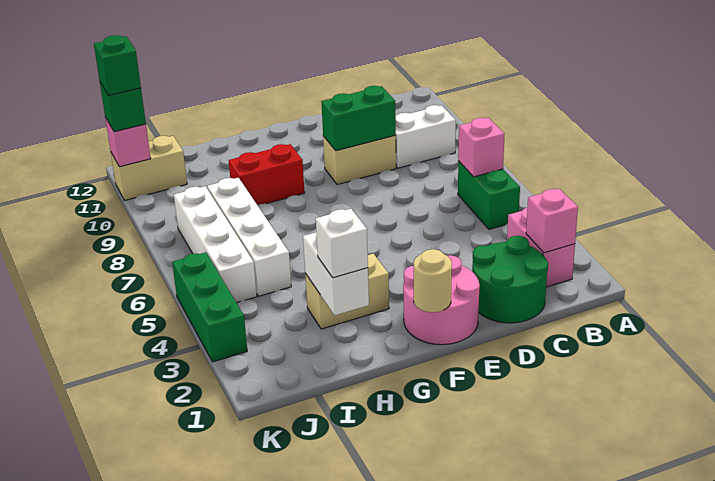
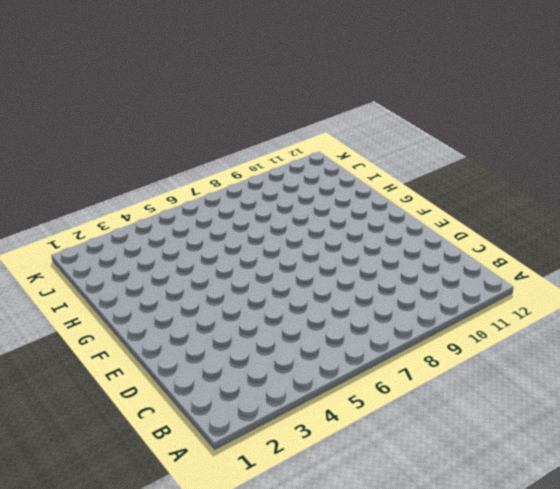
none -> pink brick B2:B3 level 1
none -> green brick B5:B6 level 1
none -> white brick B9:C9 level 1

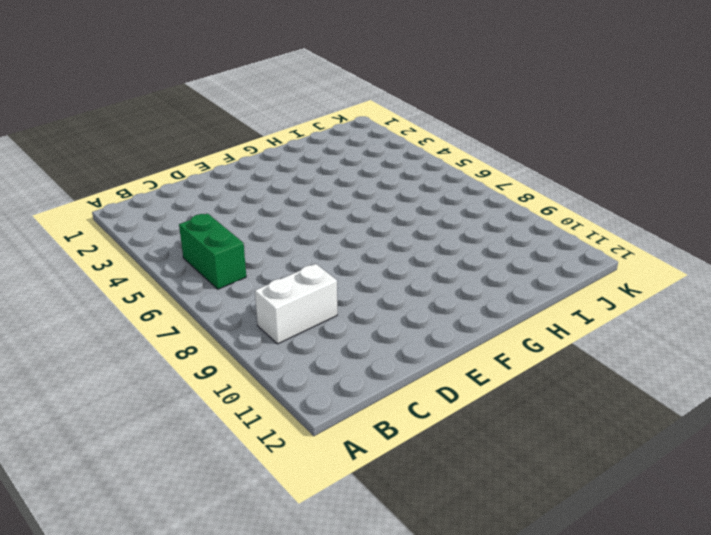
none -> pink brick B2:B3 level 1
none -> green round brick C1:D2 level 1
none -> tan brick D9:E9 level 1

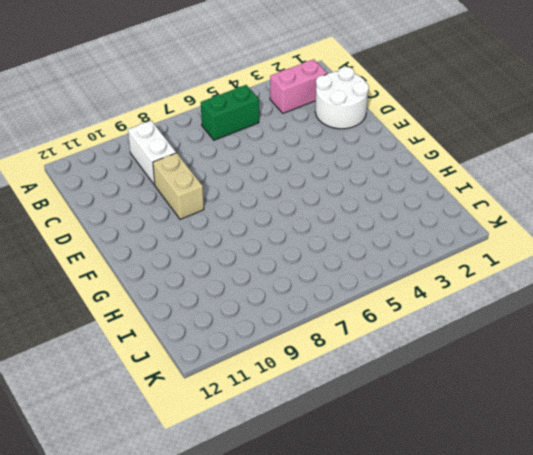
white round brick C1:D2 level 1 -> green round brick C1:D2 level 1
none -> pink round brick E1:F2 level 1
none -> tan brick G3:H3 level 1
none -> red brick G9:H9 level 1

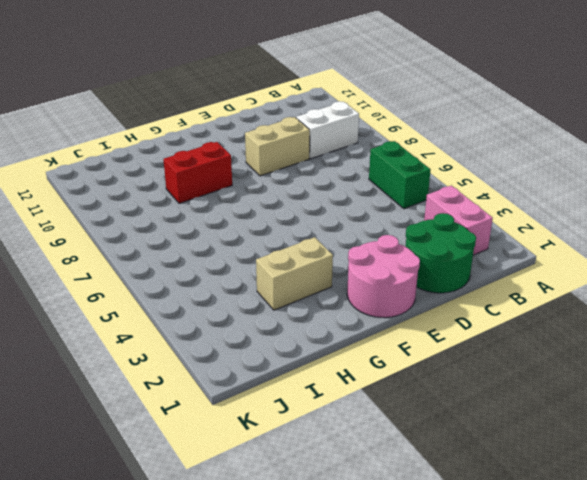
none -> white brick I5:I8 level 1
none -> white brick J5:J8 level 1
none -> tan brick J11:K11 level 1

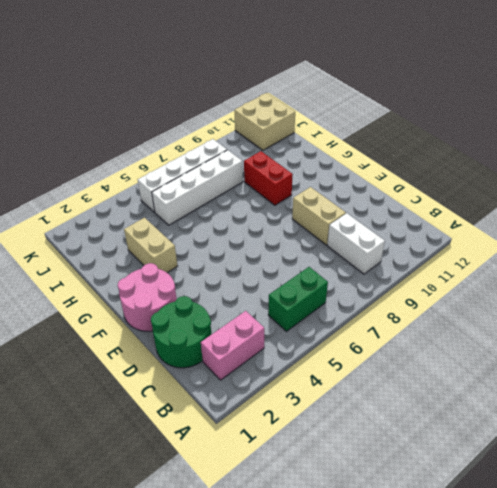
tan brick J11:K12 level 1 -> tan brick J11:K11 level 1
none -> green brick K3:K5 level 1
none -> pink brick B2 level 2
none -> pink brick B6 level 2

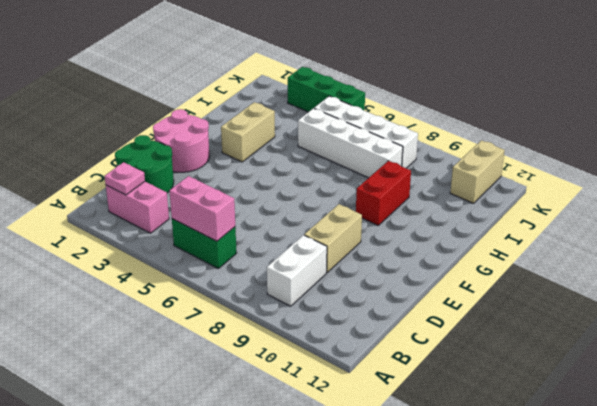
pink plate B2 level 2 -> pink brick B2 level 2
pink brick B5:B6 level 2 -> pink brick B6 level 2
none -> green brick D9:E9 level 2
none -> tan round brick F1 level 2
none -> white brick H2:H3 level 2

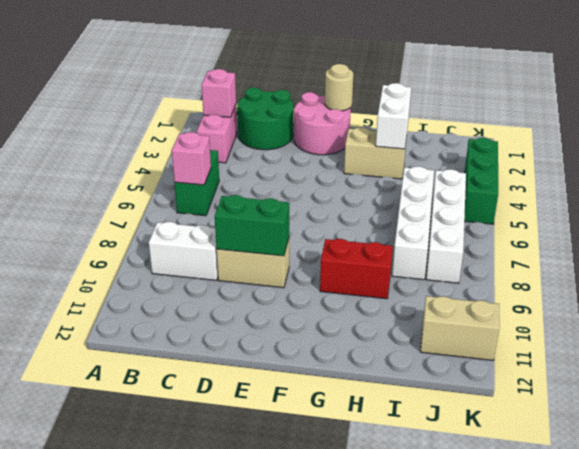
none -> pink brick K11 level 2
none -> white brick H2 level 3
none -> green brick K11 level 3

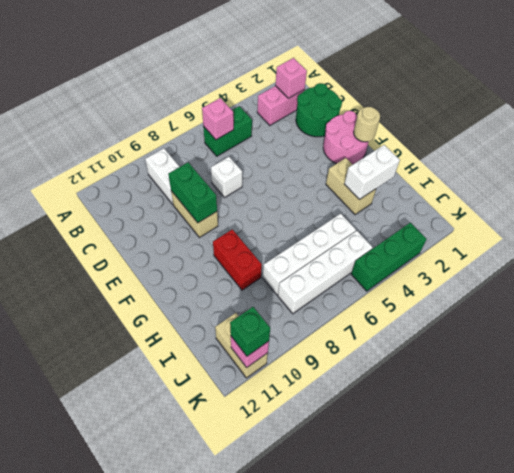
white brick D7 level 1 -> white brick H2 level 3
none -> green brick K11 level 4

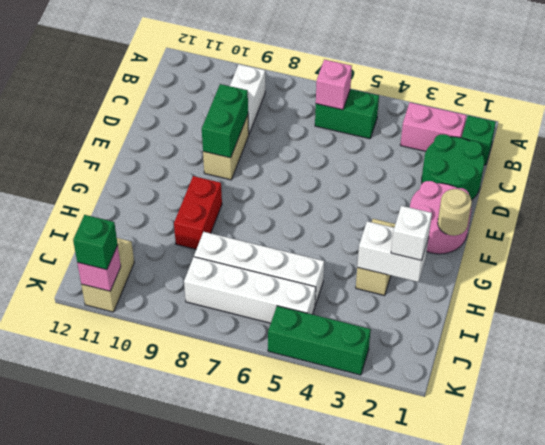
green brick B1 level 1 -> green brick K11 level 4
none -> pink brick B2 level 2

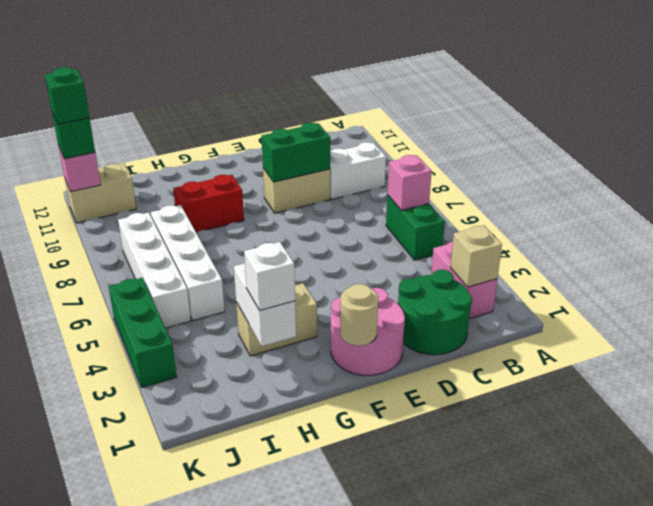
tan brick B2 level 2 -> pink brick B2 level 2

